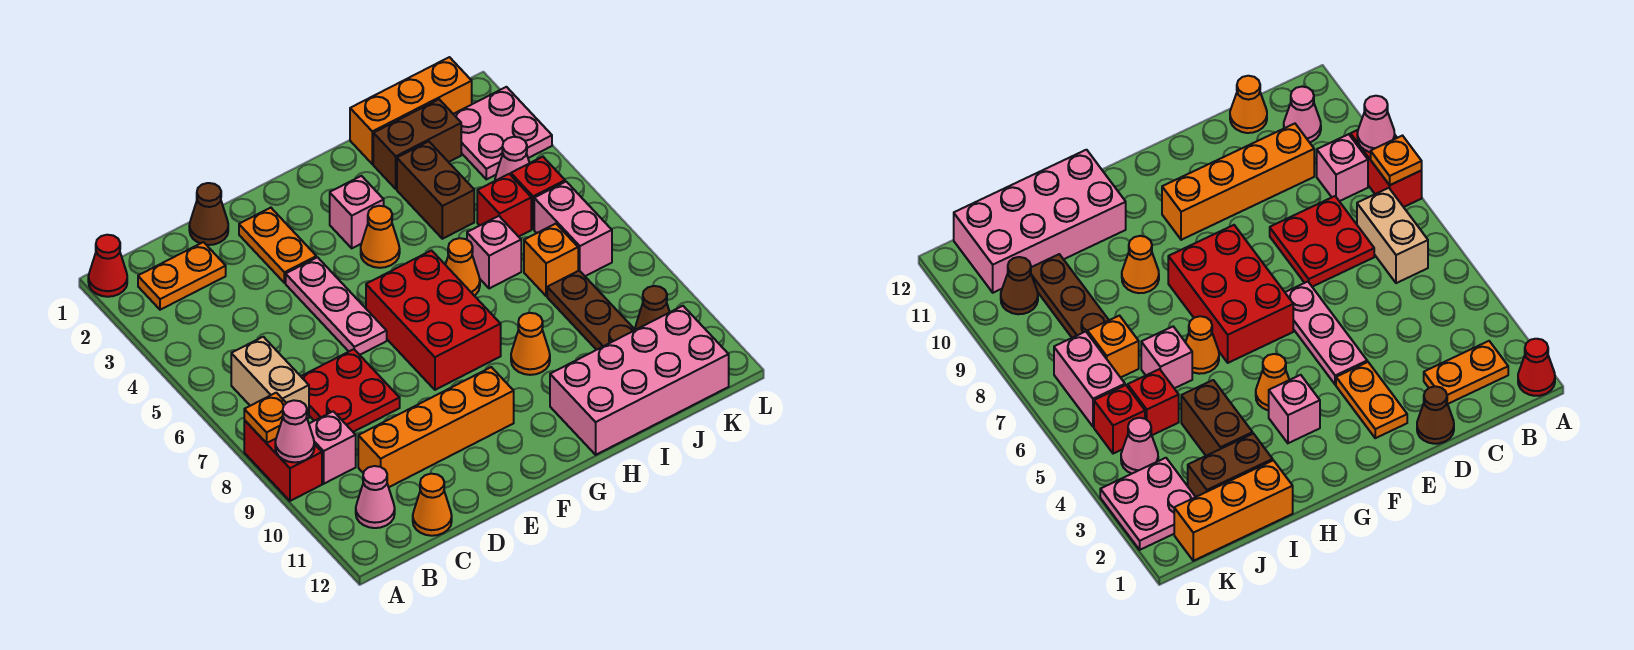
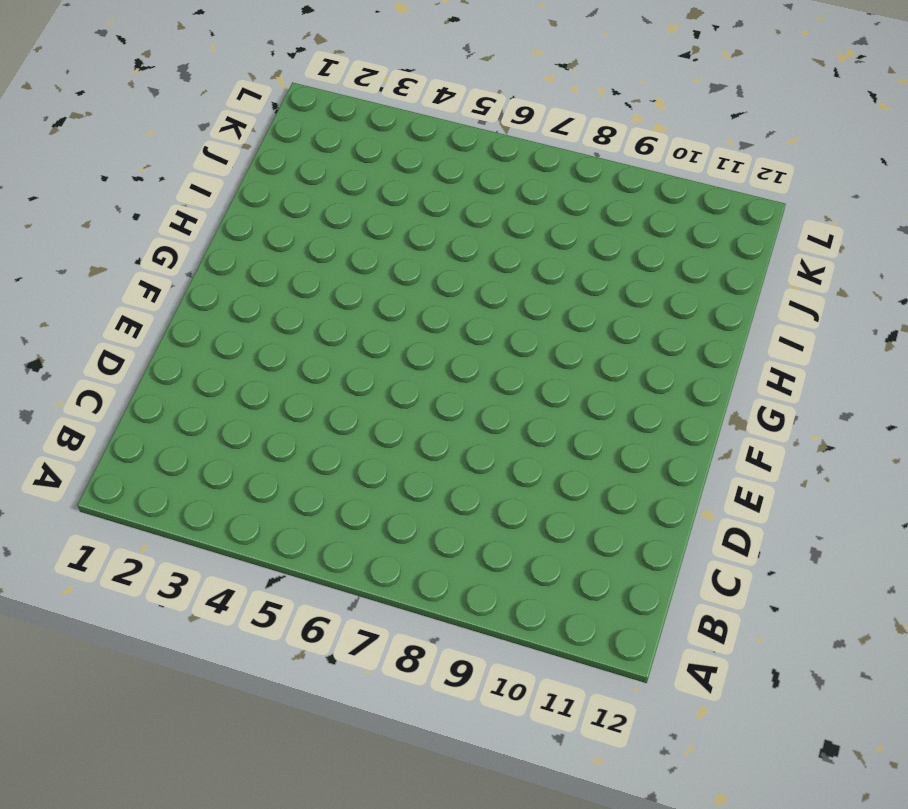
none -> red cone A1 level 1
none -> red brick A8:A9 level 1
none -> orange plate B2:C2 level 1
none -> tan brick B6:B7 level 1

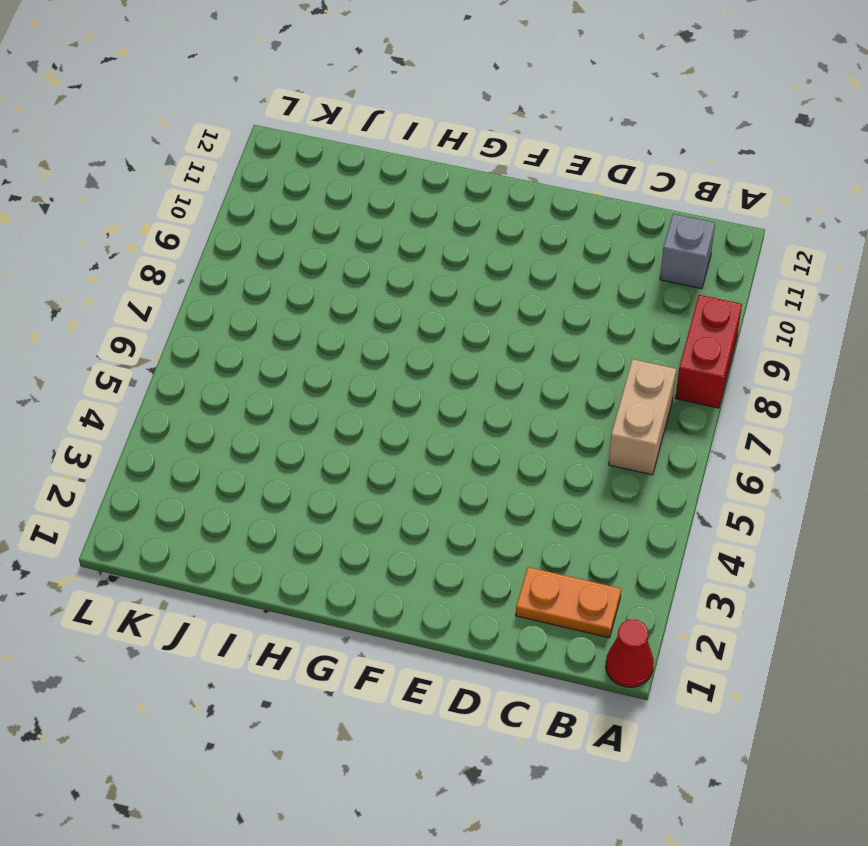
grey brick B11 level 1 -> pink cone B11 level 1
none -> pink brick B9 level 1
none -> red plate C7:D8 level 1
none -> orange brick C10:F10 level 1
none -> orange cone C12 level 1

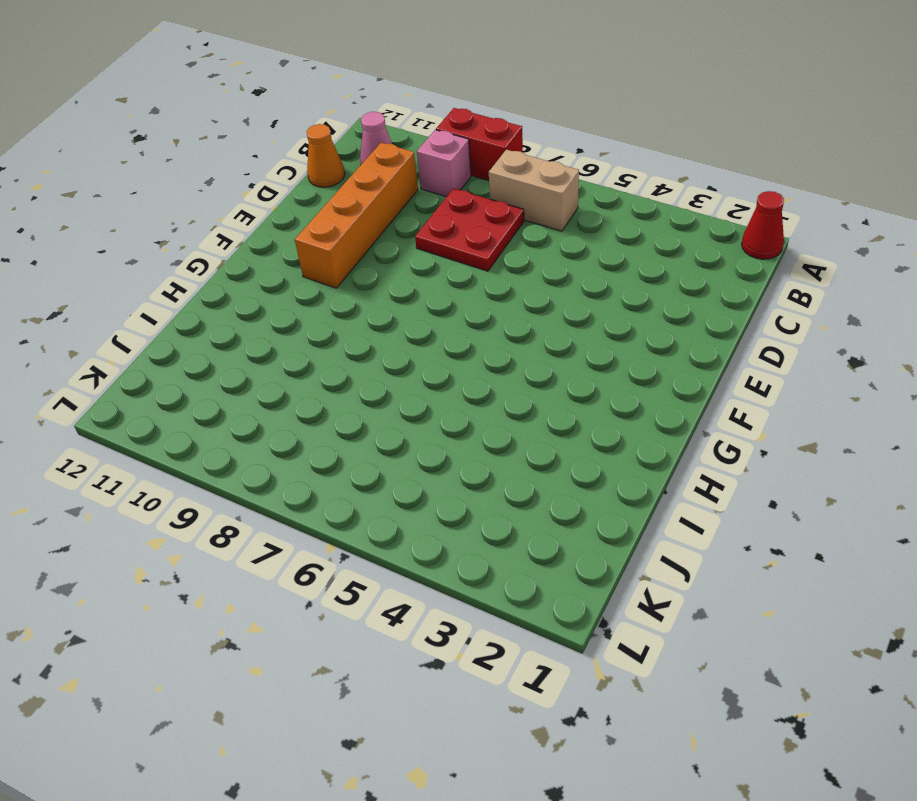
none -> orange plate B2:C2 level 1
none -> brown cone D1 level 1
none -> orange plate E2:E3 level 1
none -> pink plate E4:E6 level 1

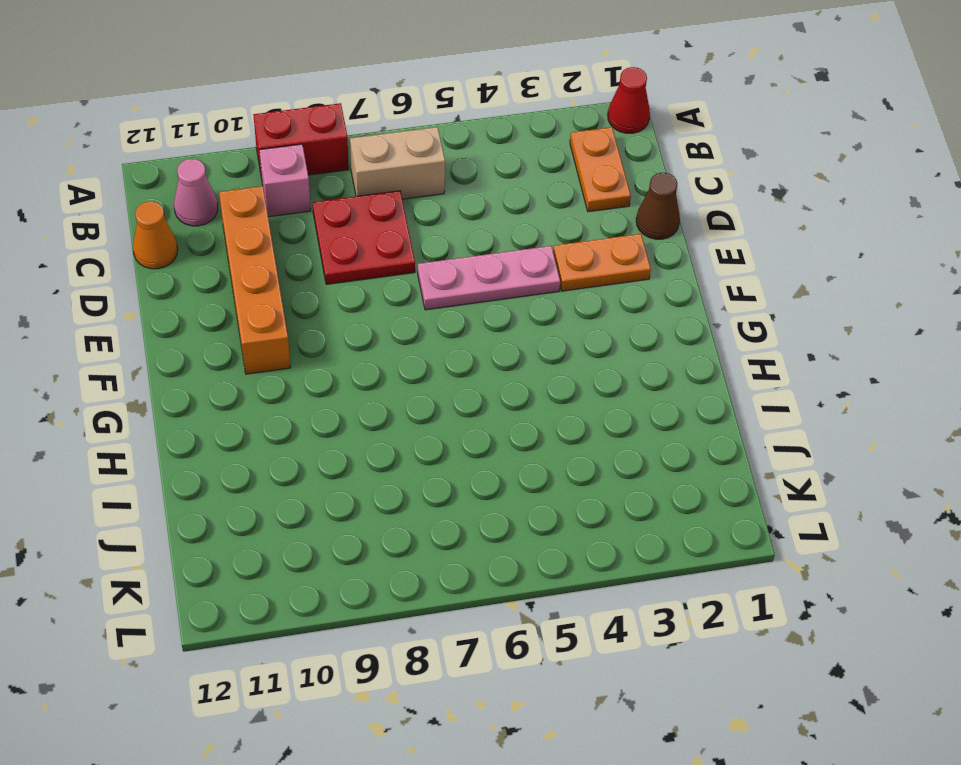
none -> red brick F6:G8 level 1
none -> pink brick G3 level 1
none -> orange cone G4 level 1
none -> orange cone H6 level 1

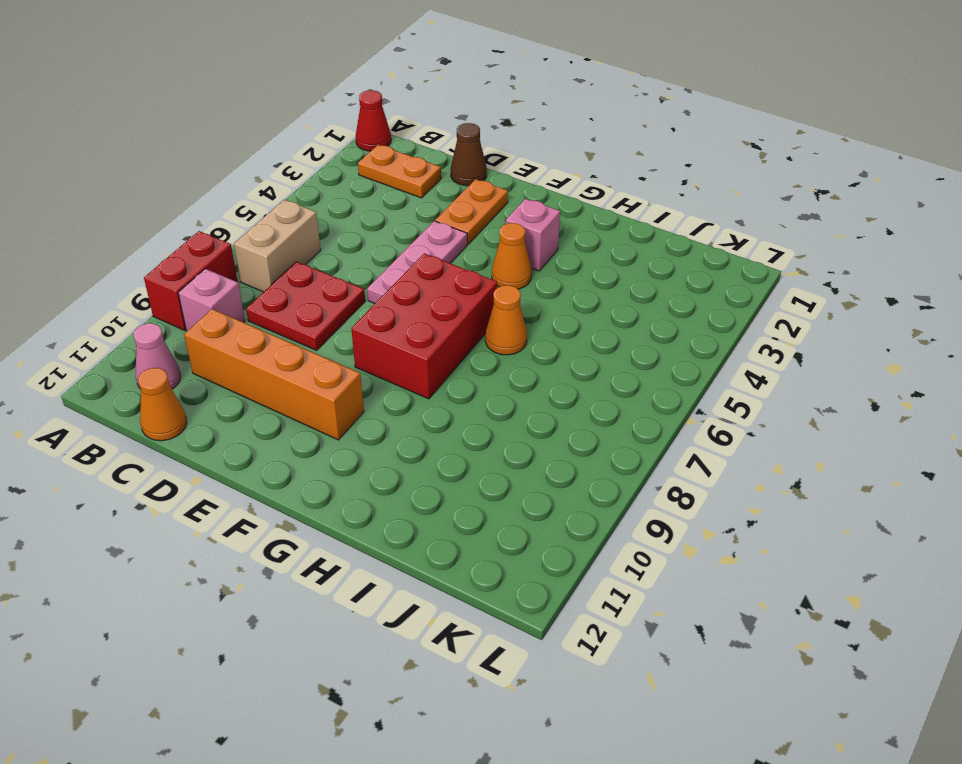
none -> orange cone H9 level 1
none -> pink brick H11:K12 level 1
none -> orange brick I1:K1 level 1
none -> brown brick I2:J2 level 1

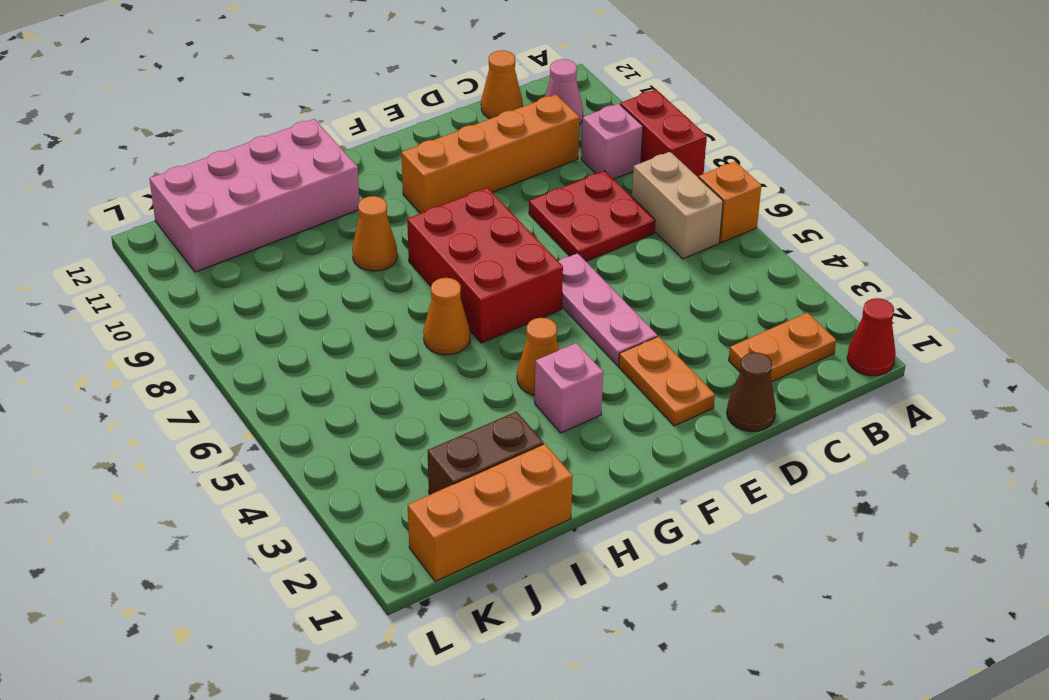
orange brick A6 level 1 -> orange brick J7 level 1
none -> brown brick I3:I4 level 1
none -> pink brick I6 level 1
none -> red brick J5 level 1
none -> brown plate J8:J10 level 1

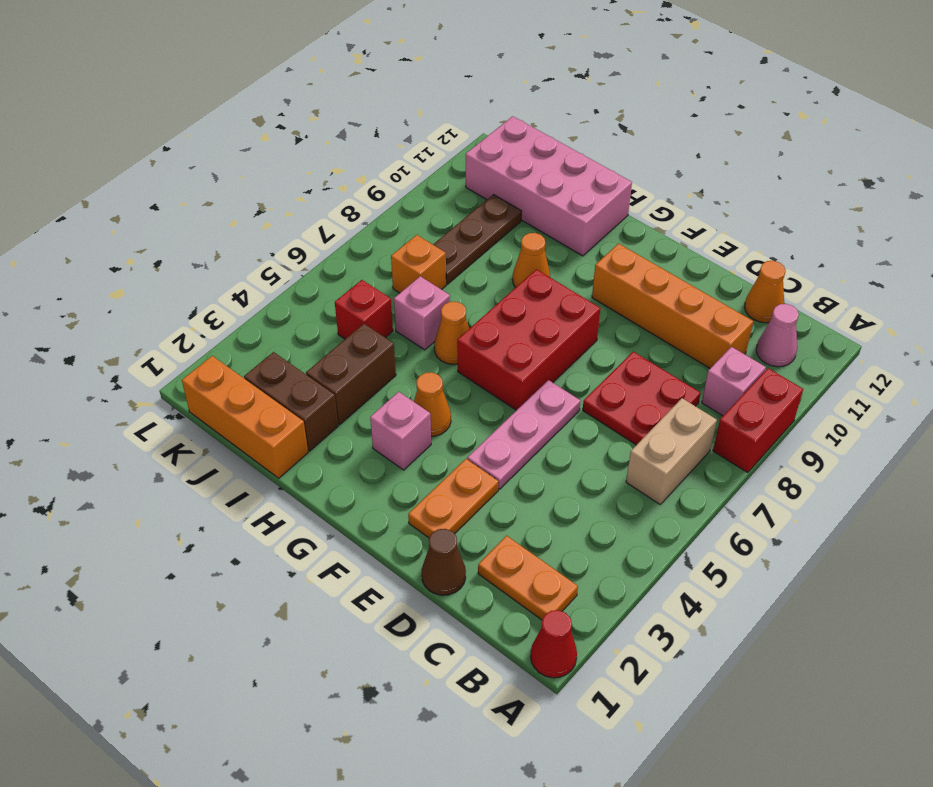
none -> pink plate K2:L3 level 1
none -> pink cone K4 level 1
none -> red brick K5 level 1
none -> pink brick K6:K7 level 1

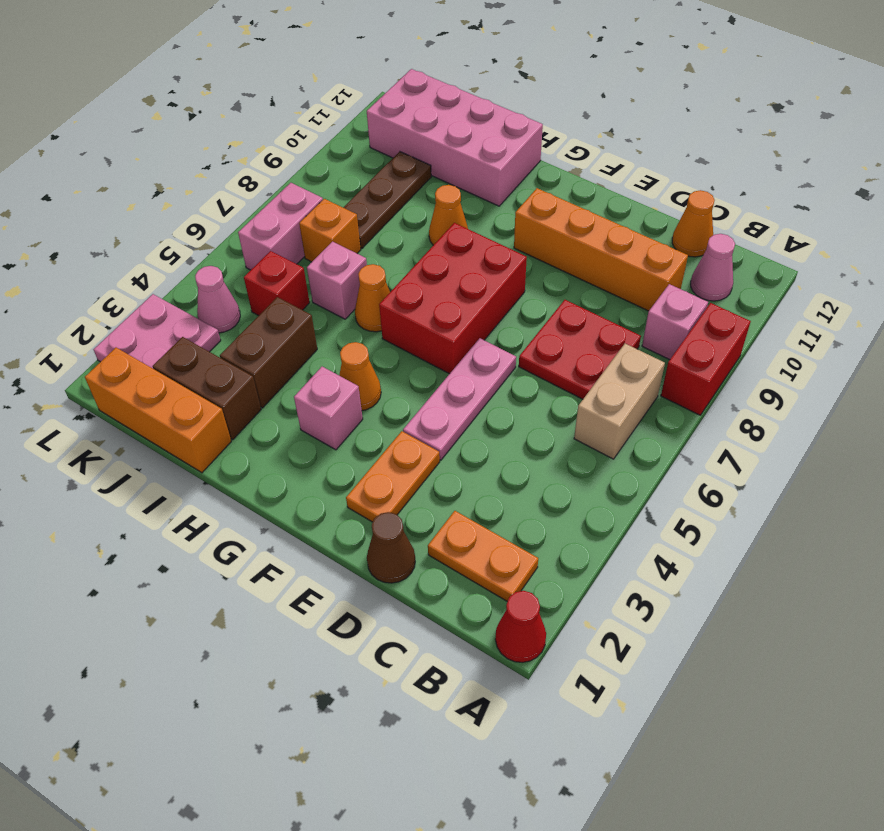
none -> red brick K5 level 1
none -> brown cone K10 level 1
none -> orange plate A8 level 2
none -> pink cone A9 level 2

